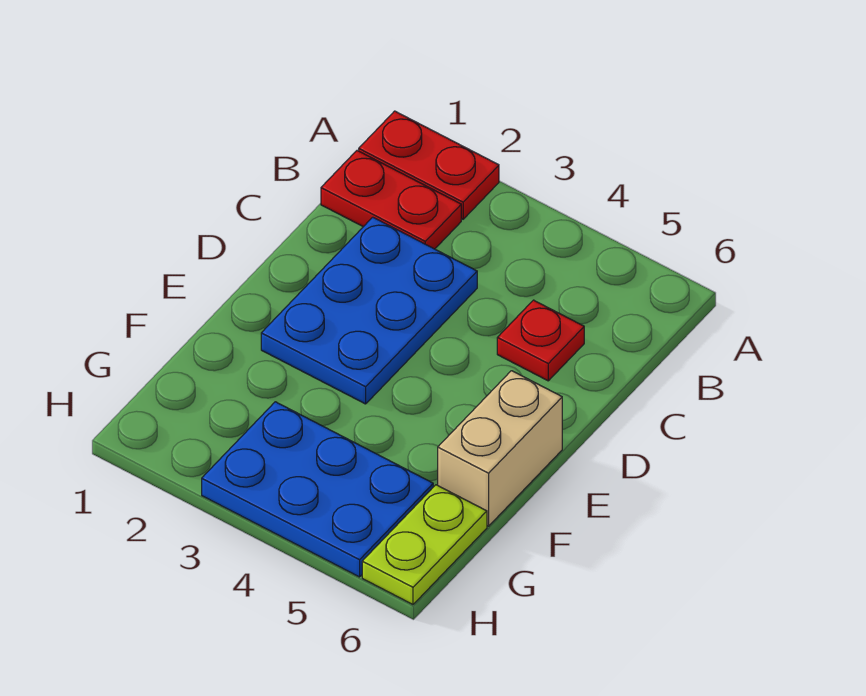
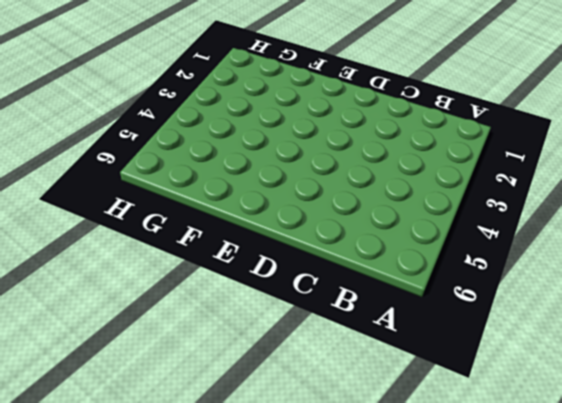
none -> red plate A1:A2 level 1
none -> red plate B1:B2 level 1

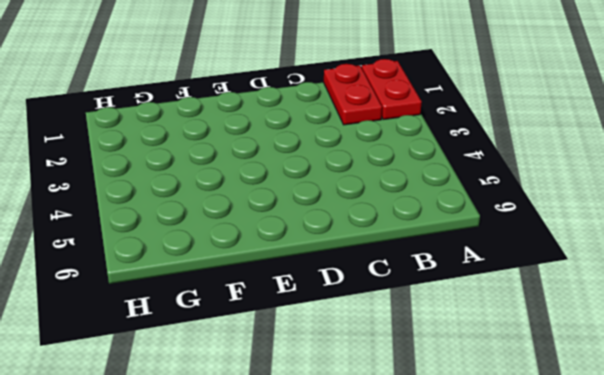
none -> blue plate C2:E3 level 1
none -> red plate C5 level 1

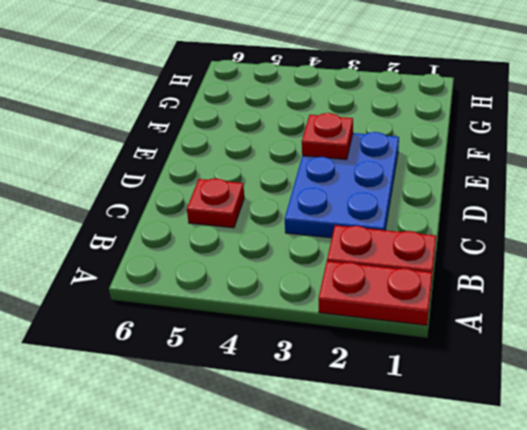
red plate E3 level 2 -> none
none -> tan brick E6:F6 level 1
none -> blue plate G3:H5 level 1

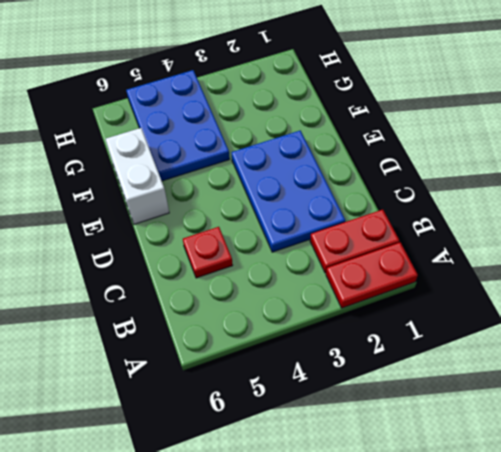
white brick E6:F6 level 1 -> tan brick E6:F6 level 1
blue plate F4:H5 level 1 -> blue plate G3:H5 level 1
none -> lime plate G6:H6 level 1

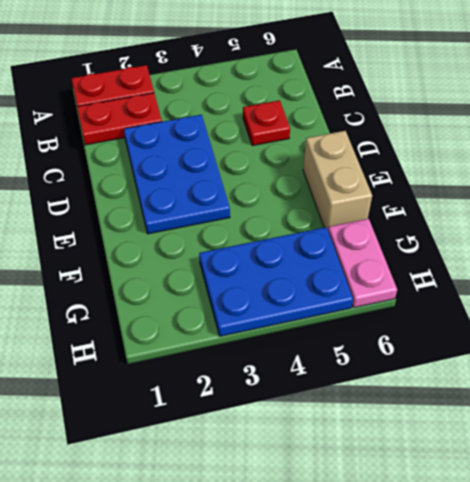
pink plate G6:H6 level 1 -> lime plate G6:H6 level 1

